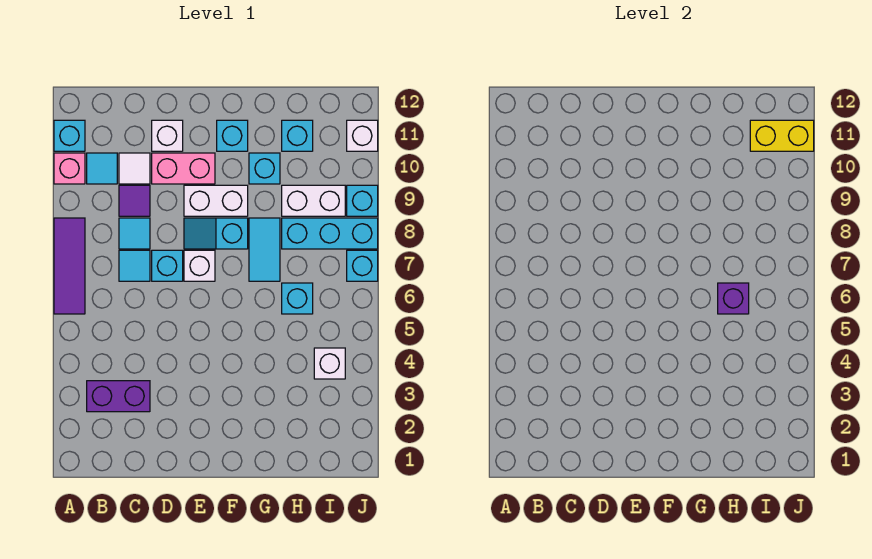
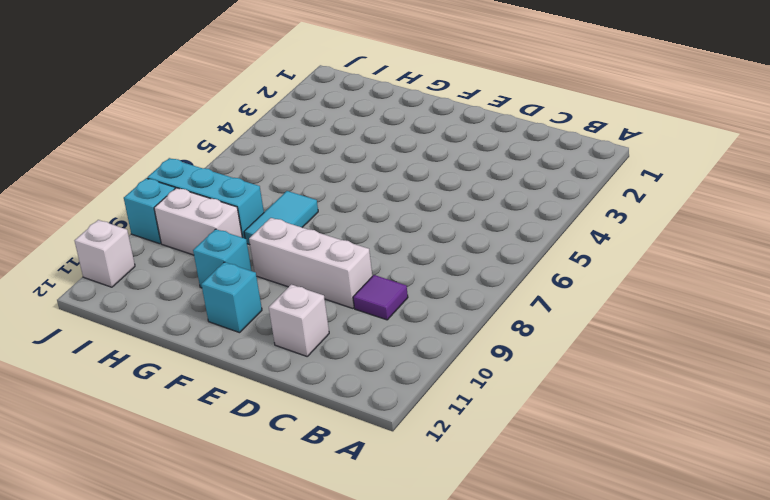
white brick D9:F9 level 1 -> white brick E9:F9 level 1
none -> purple tile A6:A8 level 1
none -> pink brick A10 level 1
none -> cyan brick A11 level 1

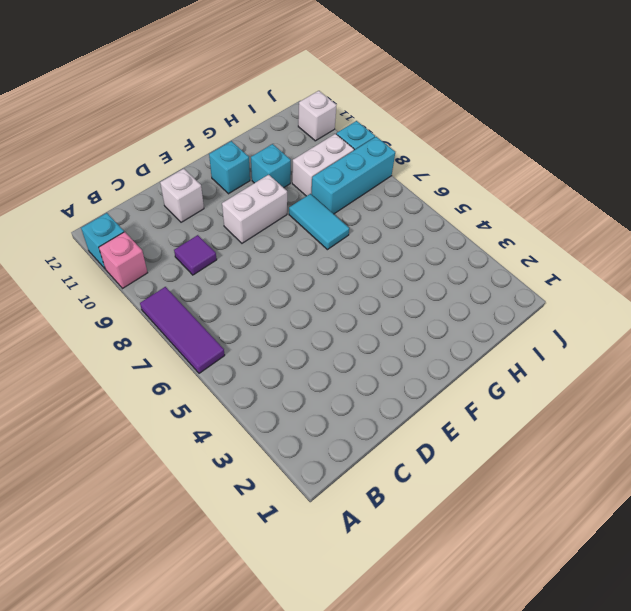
none -> purple brick B3:C3 level 1
none -> cyan tile B10 level 1
none -> cyan tile C7 level 1

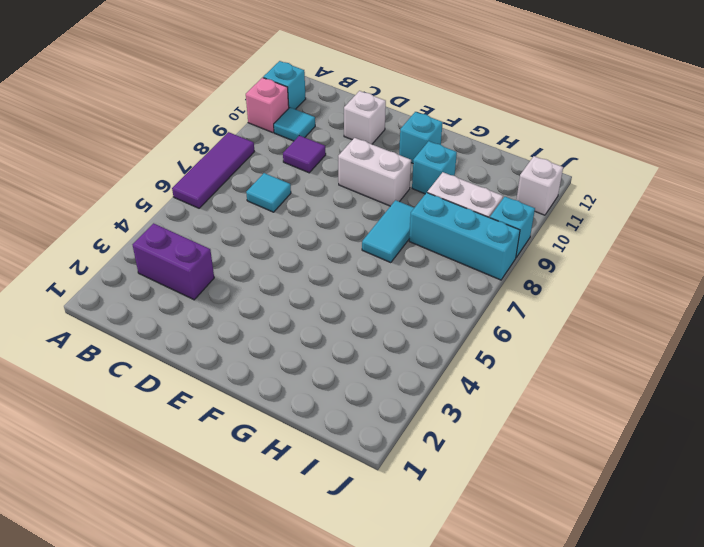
none -> cyan tile C8 level 1
none -> white tile C10 level 1
none -> cyan brick D7 level 1

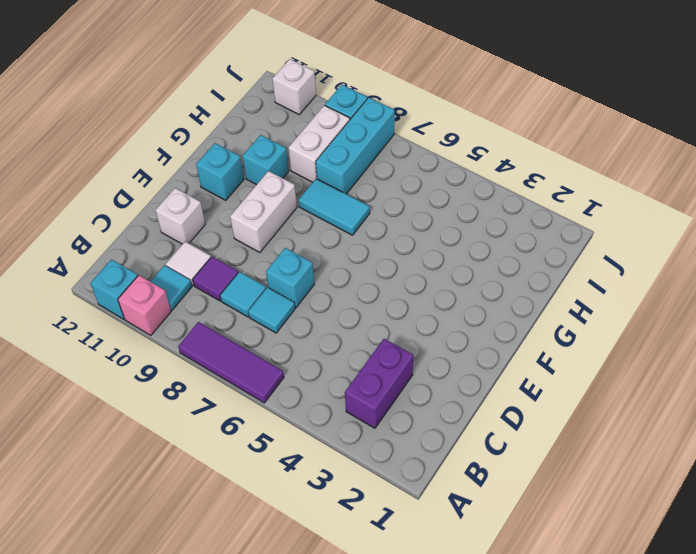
none -> pink brick D10:E10 level 1
none -> white brick E7 level 1
none -> cyan slope E8:F8 level 1 top F

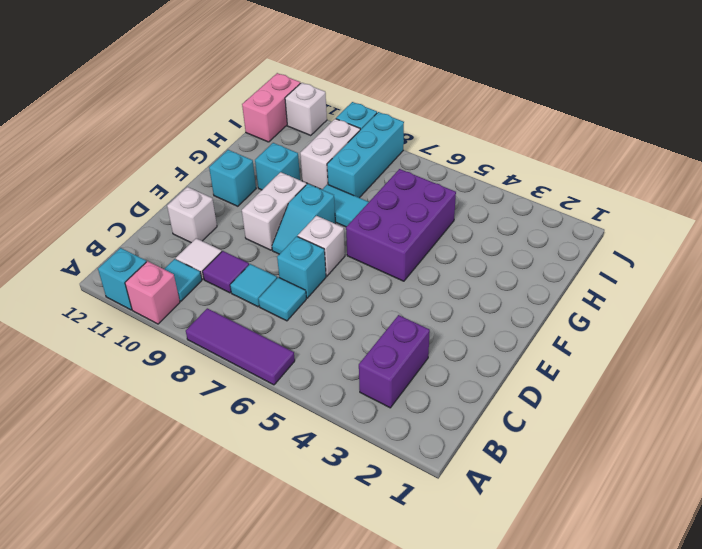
purple brick F5:H6 level 1 -> cyan brick H6 level 1
pink brick I12:J12 level 1 -> pink brick D10:E10 level 1
none -> cyan brick H11 level 1
none -> white brick I4 level 1
none -> cyan brick J7 level 1

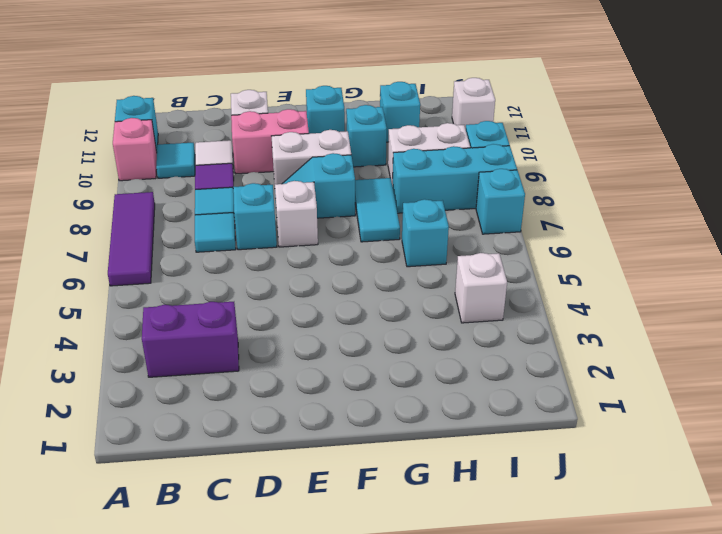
none -> purple brick H6 level 2
none -> yellow brick I11:J11 level 2

